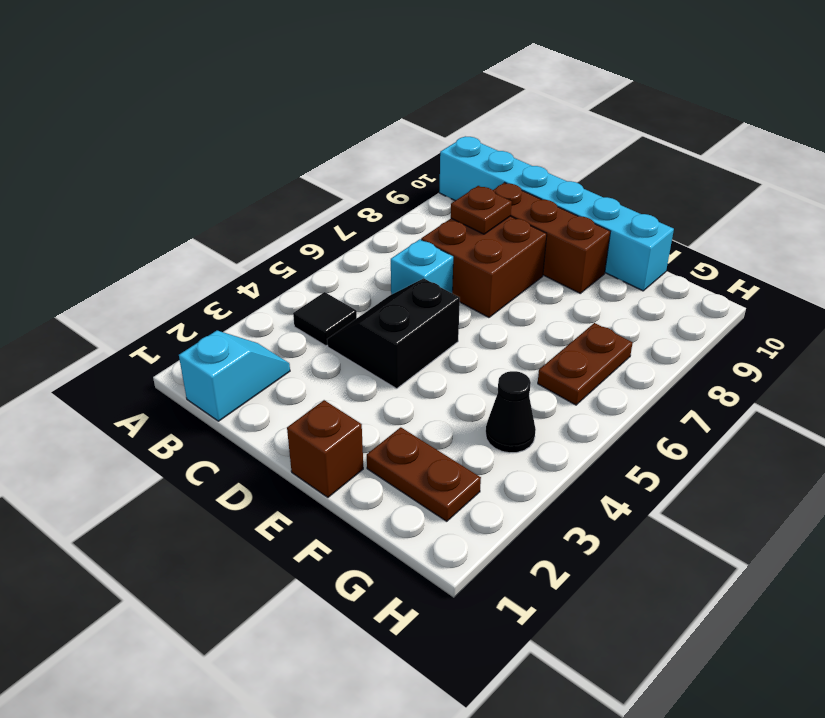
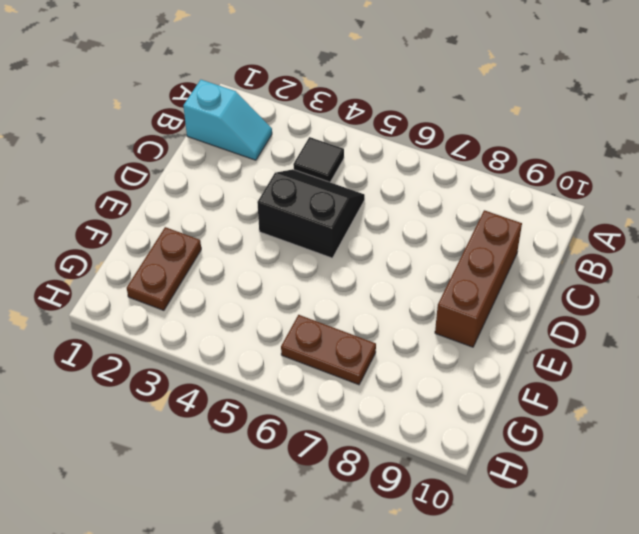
none -> cyan brick A10:F10 level 1
none -> cyan brick C6 level 1
none -> brown brick C7:D8 level 1

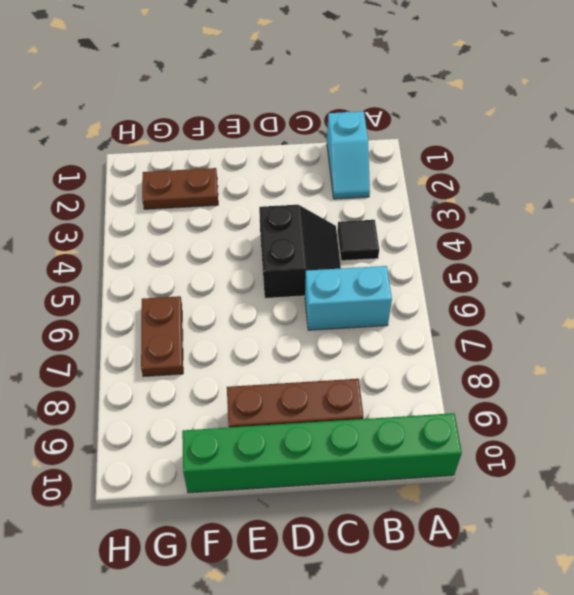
green brick A10:F10 level 1 -> cyan brick A10:F10 level 1
cyan brick B6:C6 level 1 -> cyan brick C6 level 1
none -> brown brick C7:D8 level 1
none -> brown brick E1 level 1
none -> black cone G4 level 1

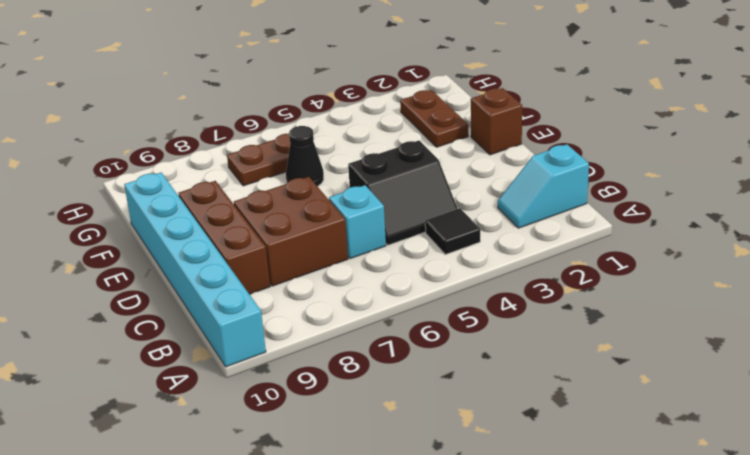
black cone F6 level 1 -> black cone G4 level 1
none -> brown plate C8 level 2

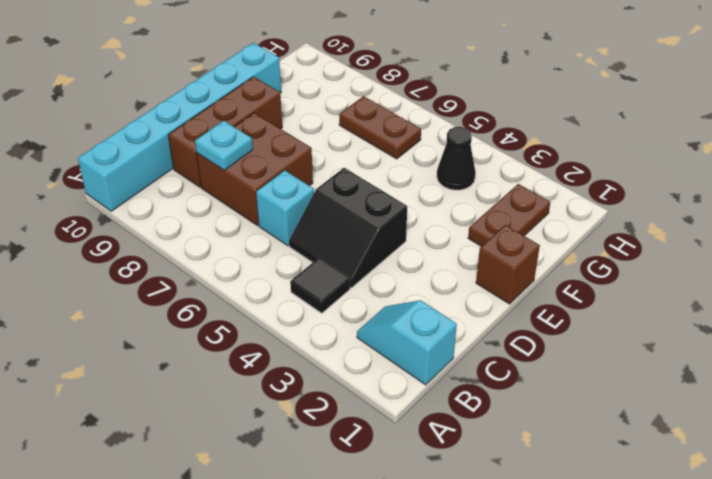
cyan plate C8 level 2 -> brown plate C8 level 2

